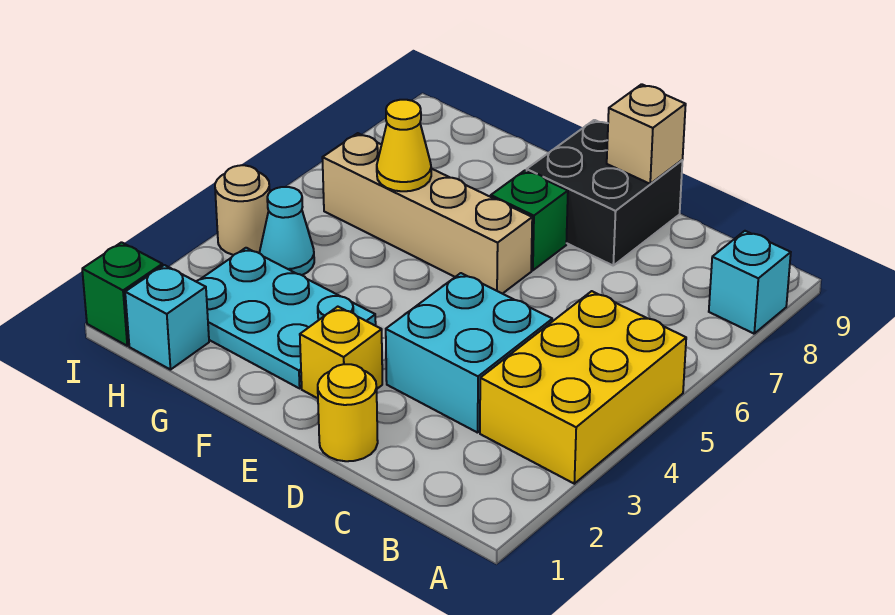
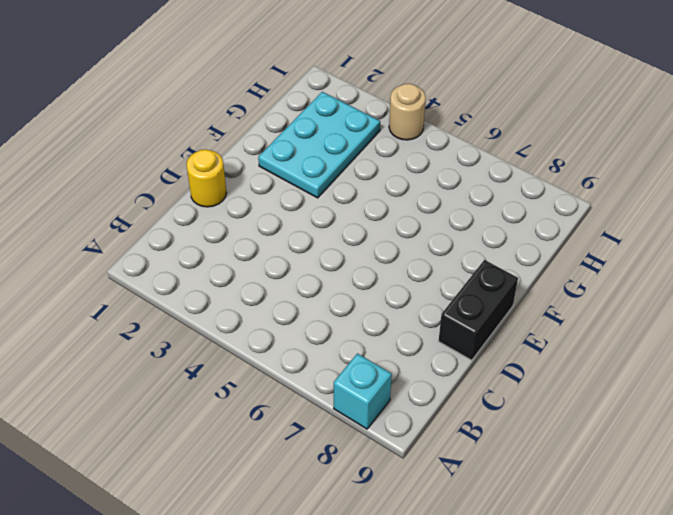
black brick D9:E9 level 1 -> black brick D8:E9 level 1
none -> yellow brick A3:B5 level 1
none -> cyan brick C3:D4 level 1
none -> yellow brick E2 level 1

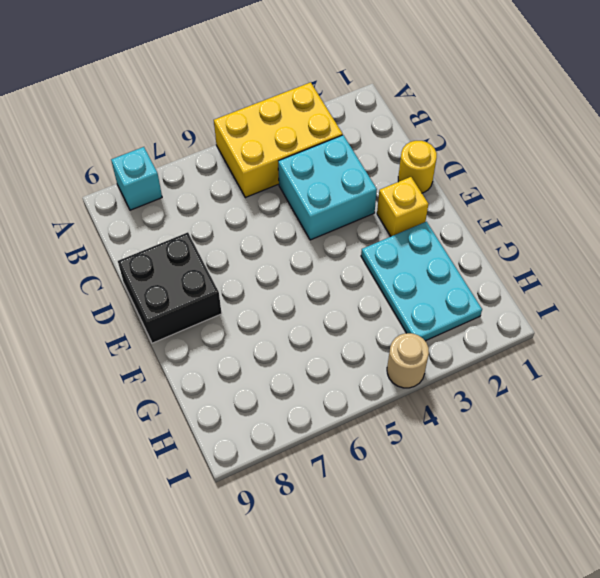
none -> tan brick E6:H6 level 1
none -> green brick E7 level 1
none -> cyan brick H1 level 1

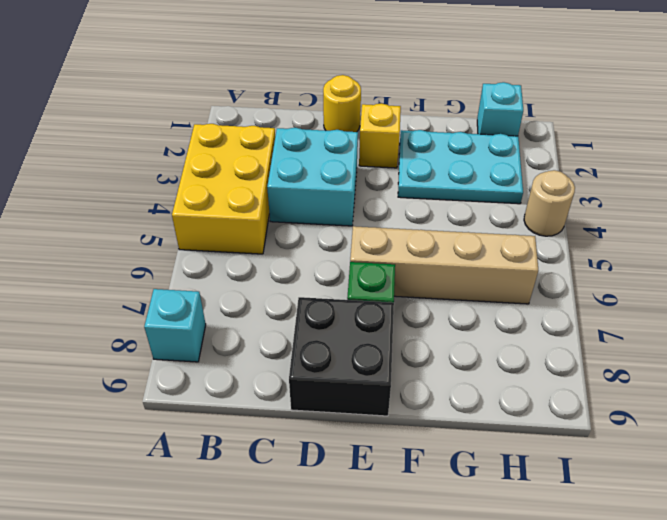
none -> cyan cone H4 level 1
none -> green brick I1 level 1
none -> tan brick D9 level 2

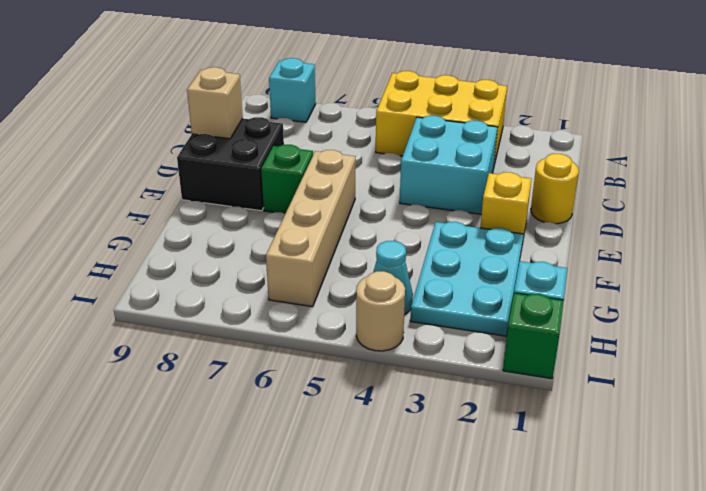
none -> yellow cone G6 level 2

